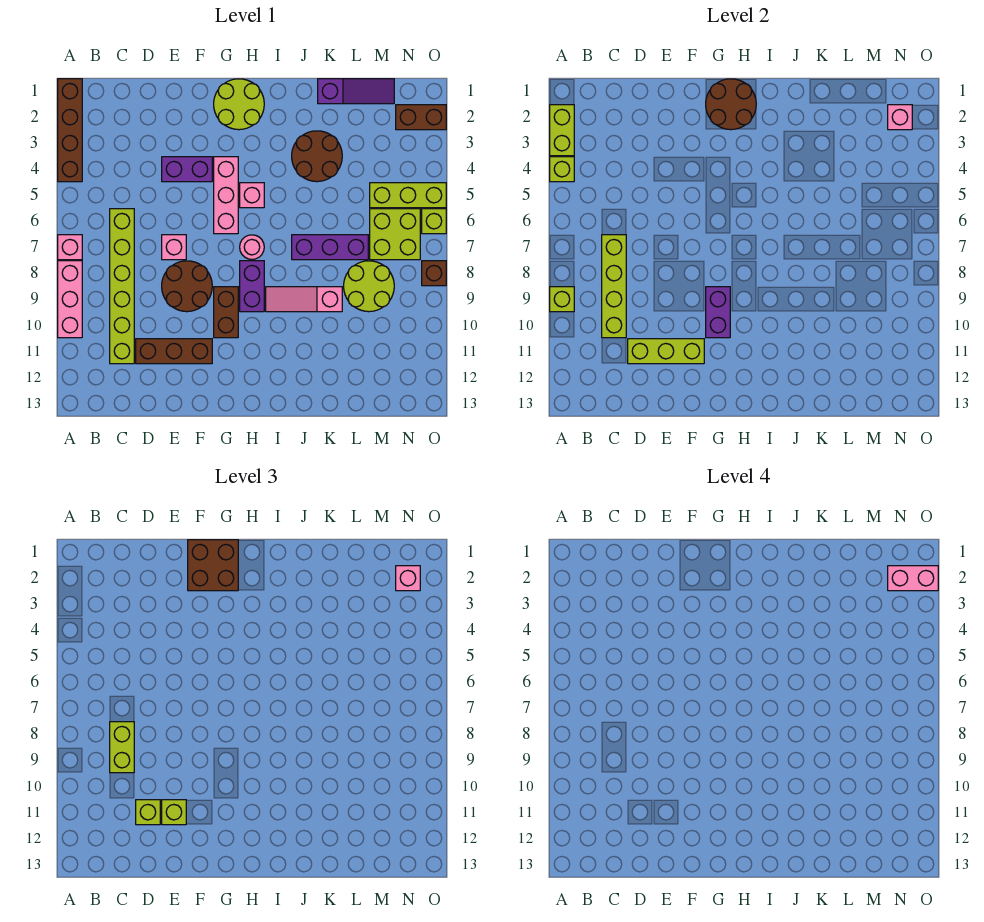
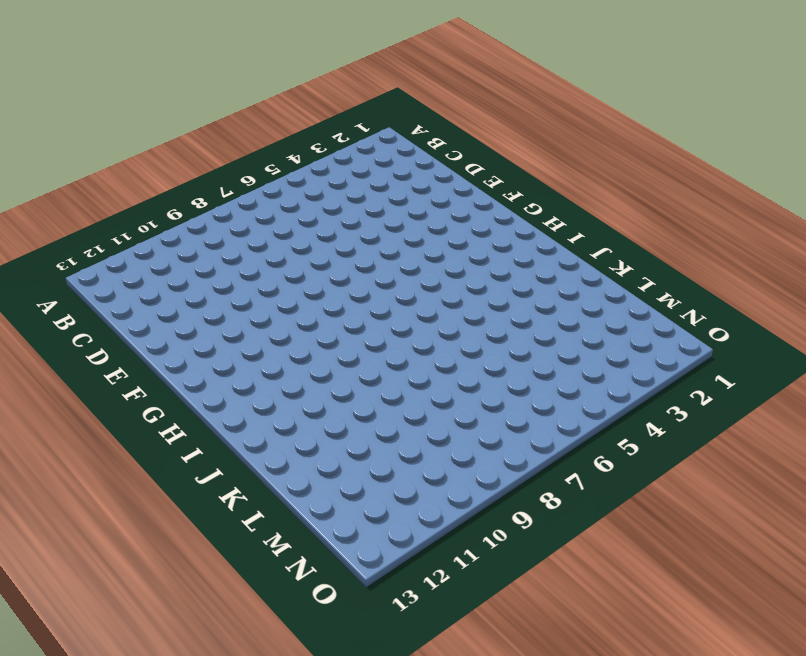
none -> brown brick A1:A4 level 1
none -> pink brick A7 level 1
none -> pink brick A8:A10 level 1
none -> lime brick C6:C11 level 1

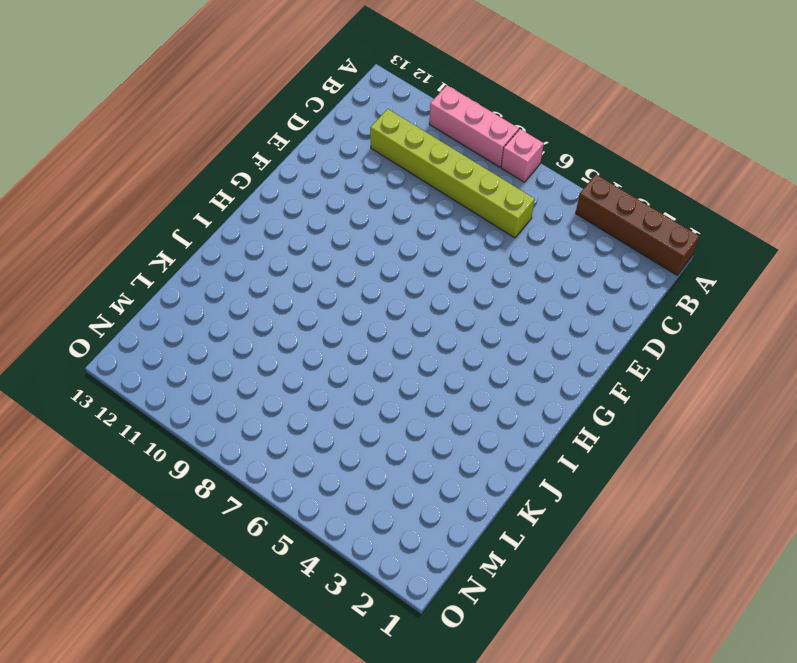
none -> brown brick D11:F11 level 1
none -> purple brick E4:F4 level 1
none -> pink brick E7 level 1
none -> brown round brick E8:F9 level 1

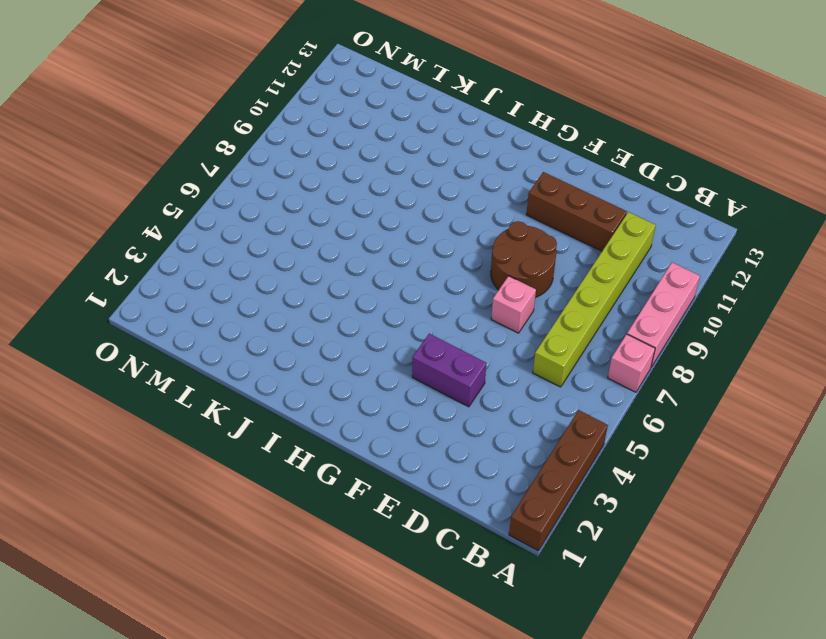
none -> lime round brick G1:H2 level 1
none -> pink brick G4:G6 level 1
none -> brown brick G9:G10 level 1
none -> pink brick H5 level 1

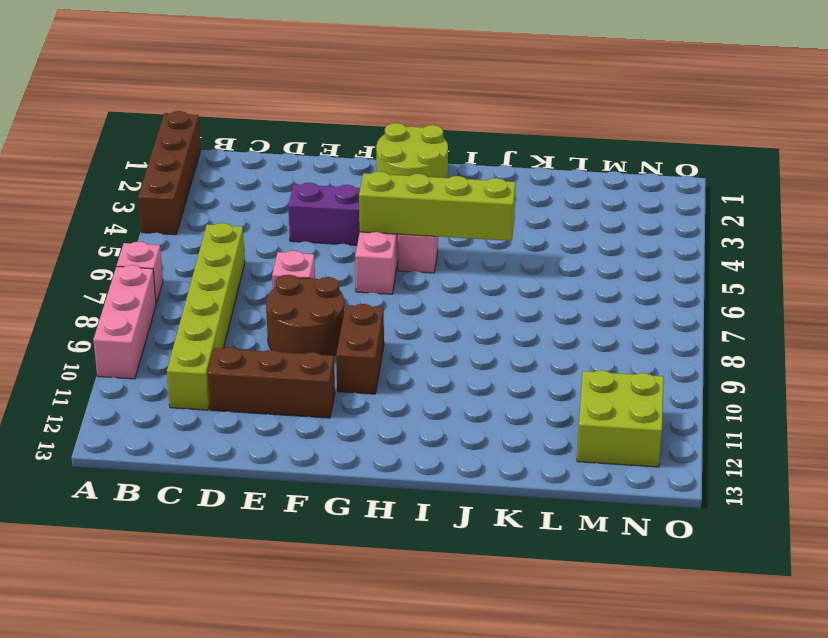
lime brick G5:J5 level 2 -> lime brick C7:C10 level 2
lime brick M11:N12 level 1 -> lime brick M6:N7 level 1
none -> pink round brick H7 level 1
none -> purple brick H8:H9 level 1
none -> pink slope I9:K9 level 1 top K
none -> brown round brick J3:K4 level 1

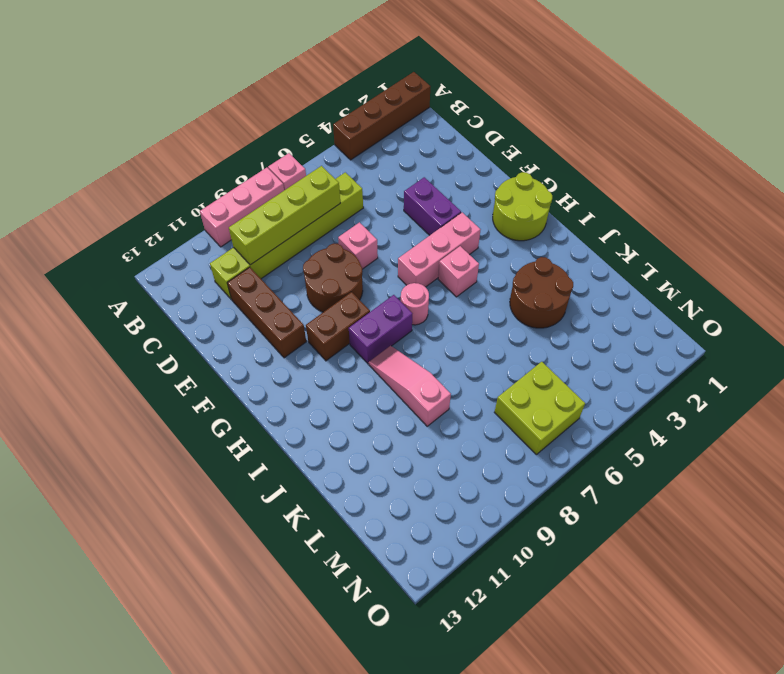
none -> purple brick J7:L7 level 1
none -> purple slope K1:M1 level 1 top K
none -> lime round brick L8:M9 level 1
none -> lime brick M5:O5 level 1

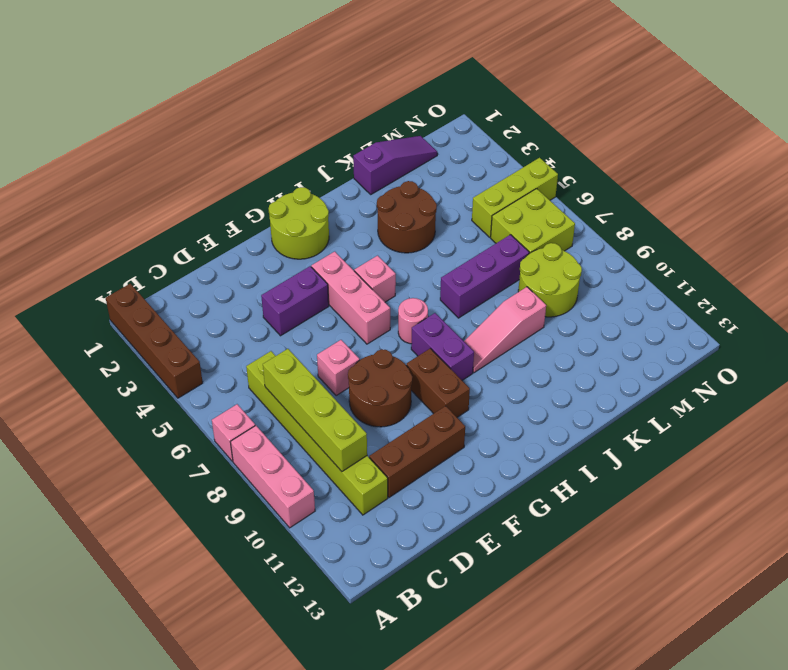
none -> brown brick N2:O2 level 1
none -> lime brick O6 level 1
none -> brown brick O8 level 1
none -> lime brick A2:A3 level 2

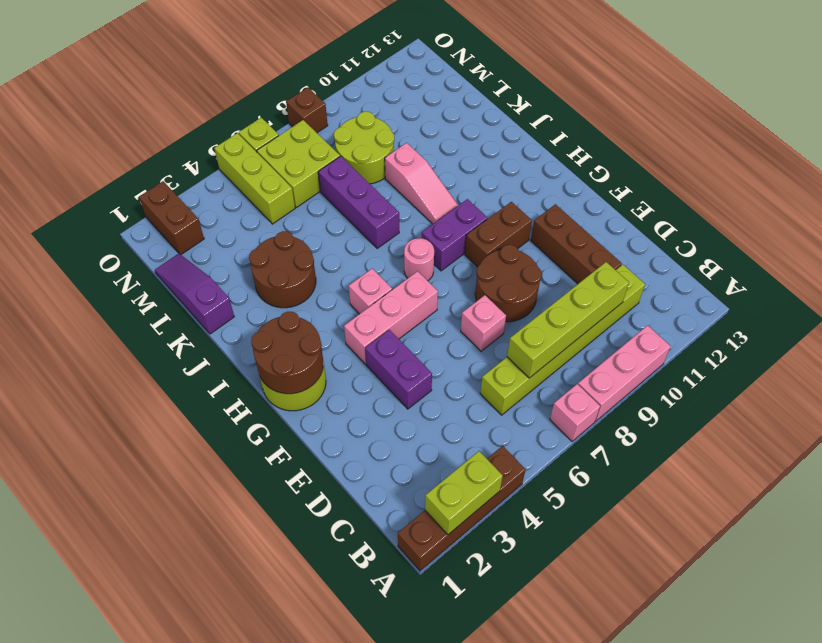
none -> lime brick A4 level 2
none -> lime brick A9 level 2
none -> lime brick D11:F11 level 2
none -> purple brick G9:G10 level 2

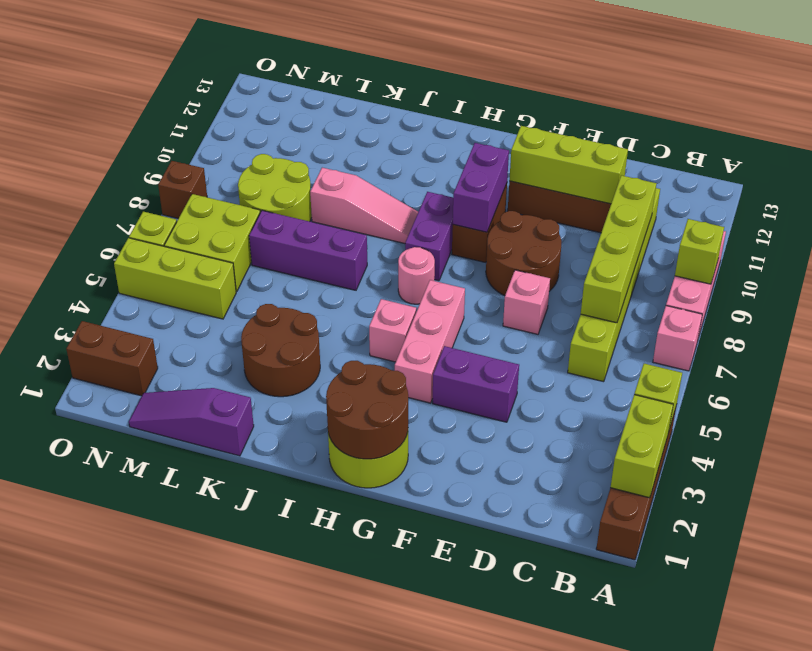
none -> pink brick N2 level 2
none -> lime brick C8:C9 level 3
none -> lime brick D11 level 3
none -> lime brick E11 level 3

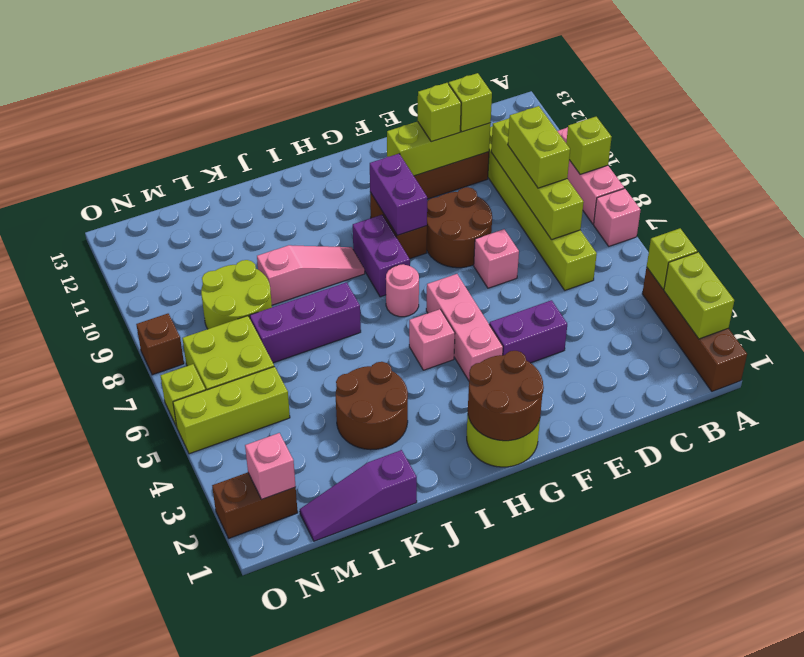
none -> brown brick F1:G2 level 3
none -> pink brick N2 level 3
none -> pink brick N2:O2 level 4

